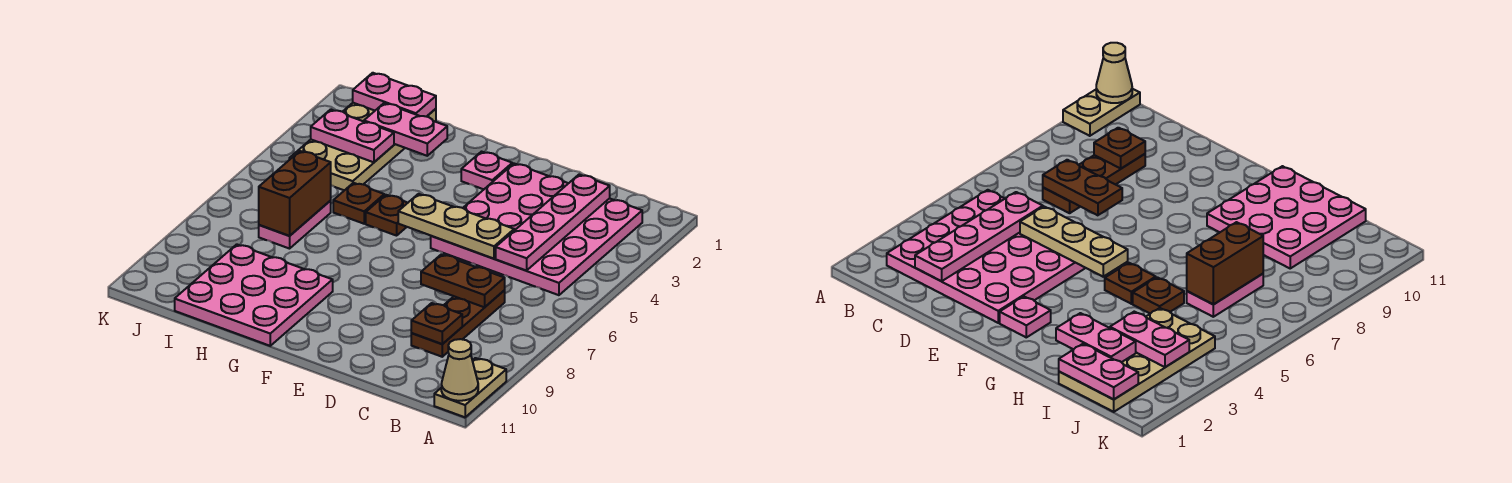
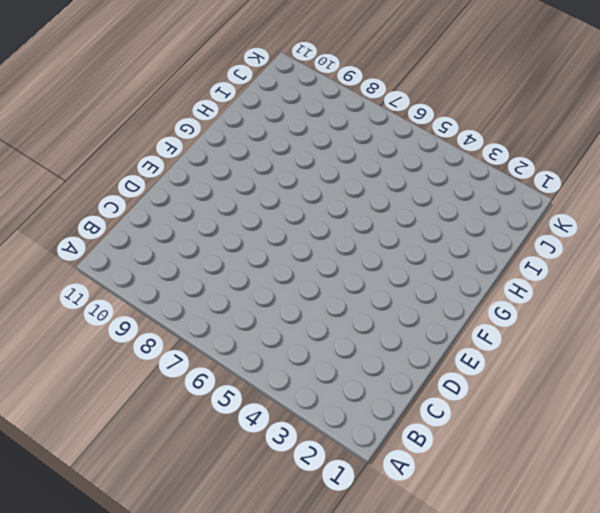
none -> tan plate A10:A11 level 1
none -> pink plate B2:E5 level 1
none -> brown plate C7:C9 level 1

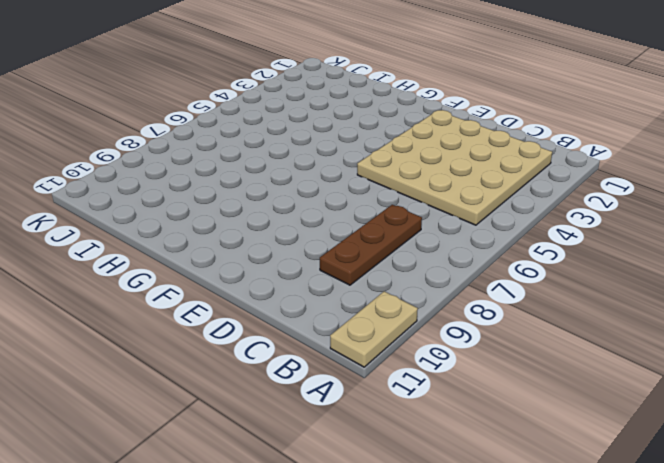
tan plate B2:E5 level 1 -> pink plate B2:E5 level 1
none -> pink plate F2 level 1
none -> brown plate G5 level 1
none -> pink plate G9:I11 level 1

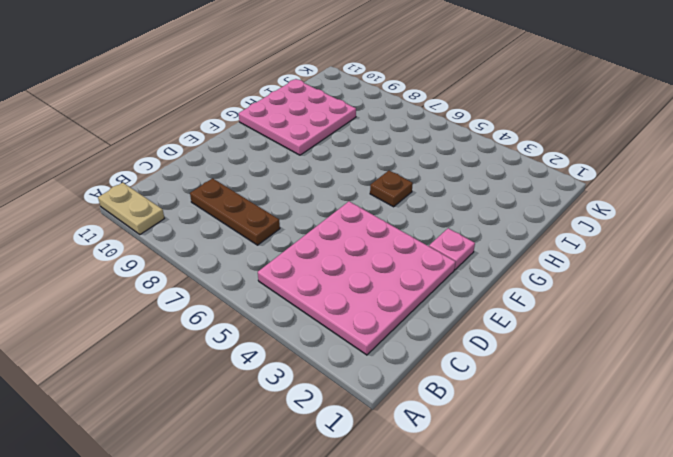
none -> brown plate H5 level 1
none -> tan plate I1:J4 level 1
none -> pink plate I6:I7 level 1

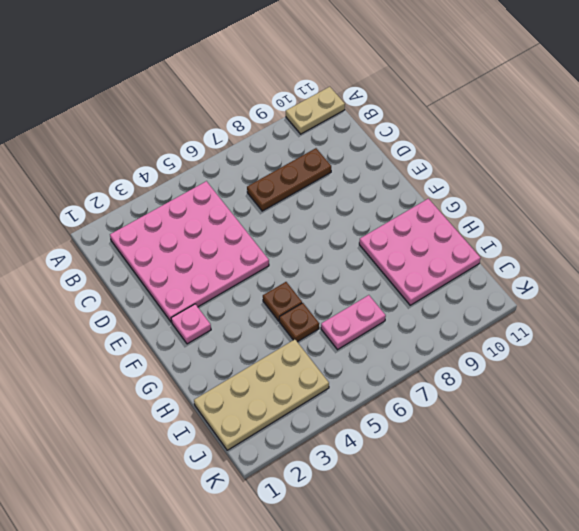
none -> tan cone A11 level 2
none -> pink plate C2:C5 level 2
none -> brown plate C7:D7 level 2

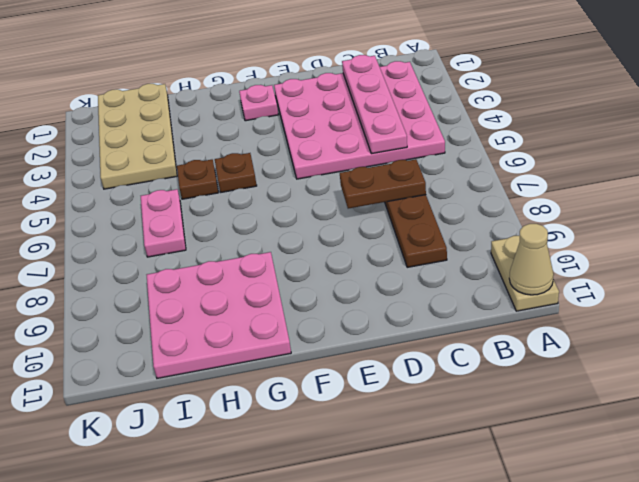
none -> brown plate C9 level 2
none -> tan plate D5:F5 level 2
none -> pink plate H2:I2 level 2

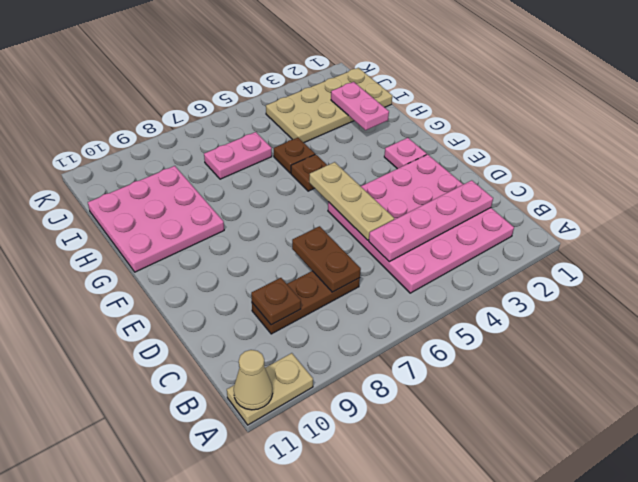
none -> pink plate I1:J1 level 2
none -> pink plate I3:J3 level 2
none -> brown brick I6:I7 level 2

